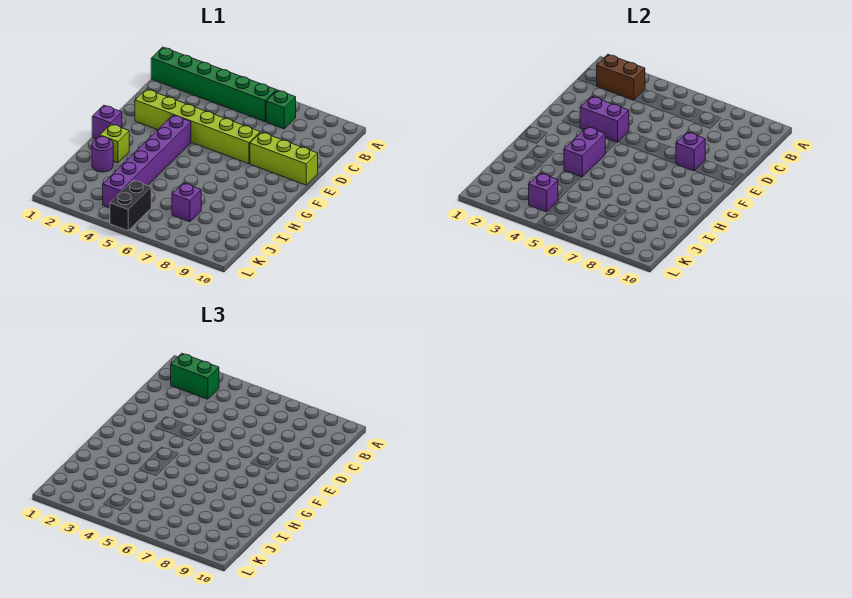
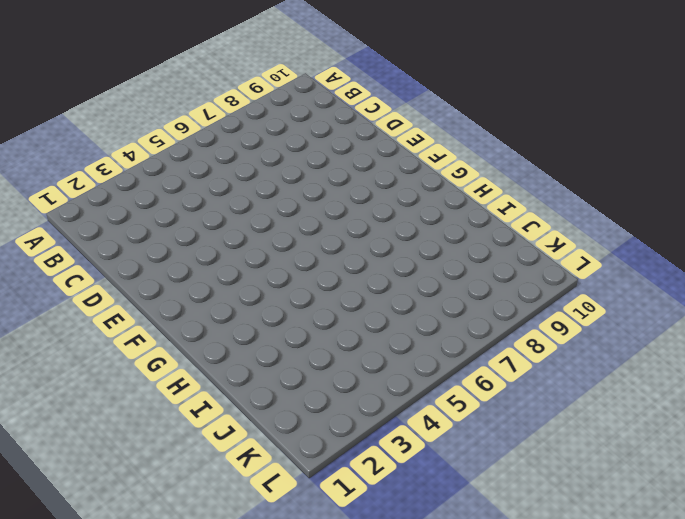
none -> green brick B1:B6 level 1
none -> green brick B7 level 1
none -> lime brick E2:E7 level 1

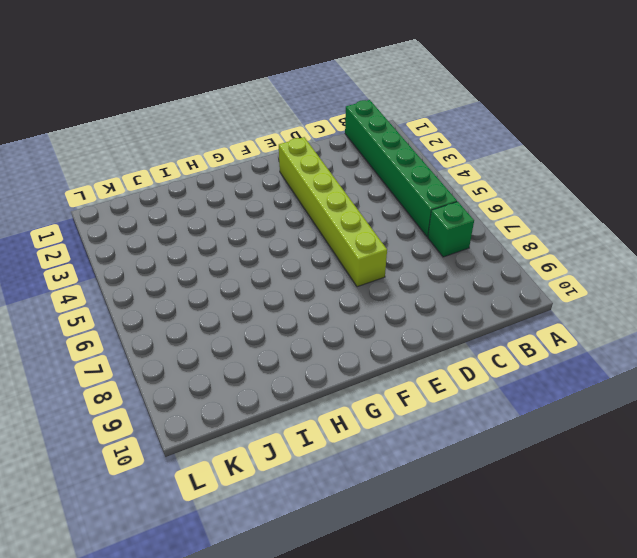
none -> lime brick E8:E10 level 1
none -> purple brick F4:K4 level 1
none -> purple brick G1 level 1

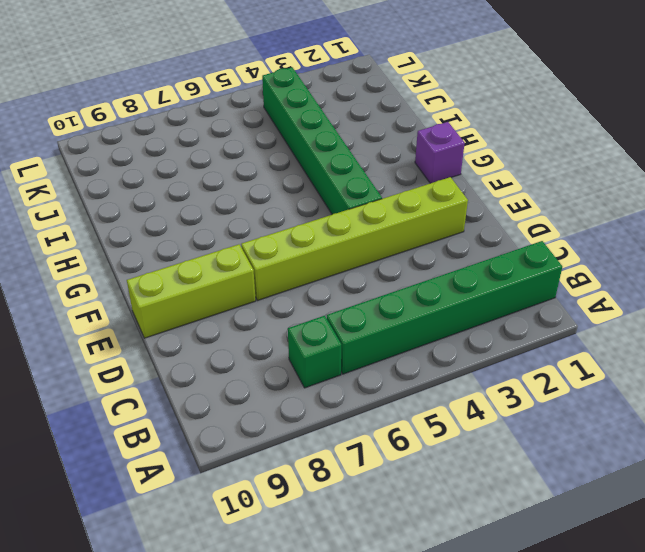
green brick F4:K4 level 1 -> purple brick F4:K4 level 1
none -> lime brick H2 level 1
none -> purple round brick I2 level 1
none -> purple brick J7 level 1

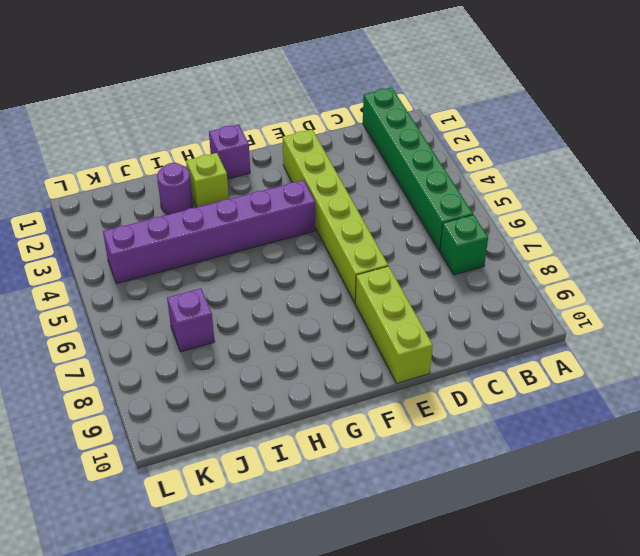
none -> black brick K5:L5 level 1
none -> brown brick B2:B3 level 2
none -> purple brick E3:E4 level 2

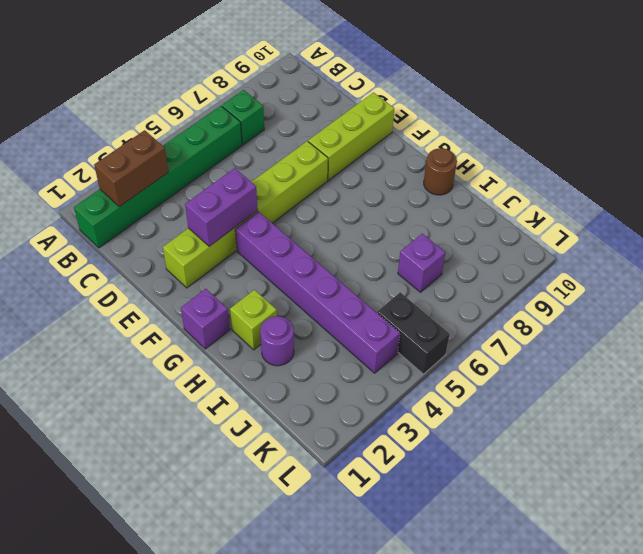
brown round brick H10 level 1 -> none
none -> purple brick E8 level 2
none -> purple brick G4:H4 level 2
none -> purple brick K4 level 2

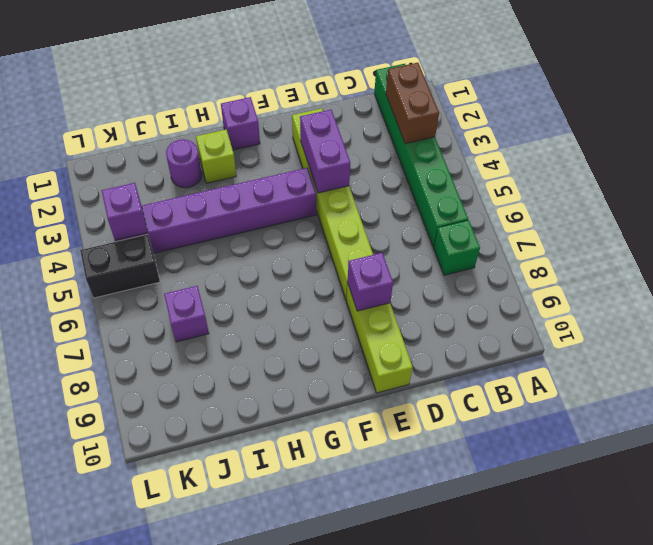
none -> purple brick G4:H4 level 2
none -> green brick B2:B3 level 3

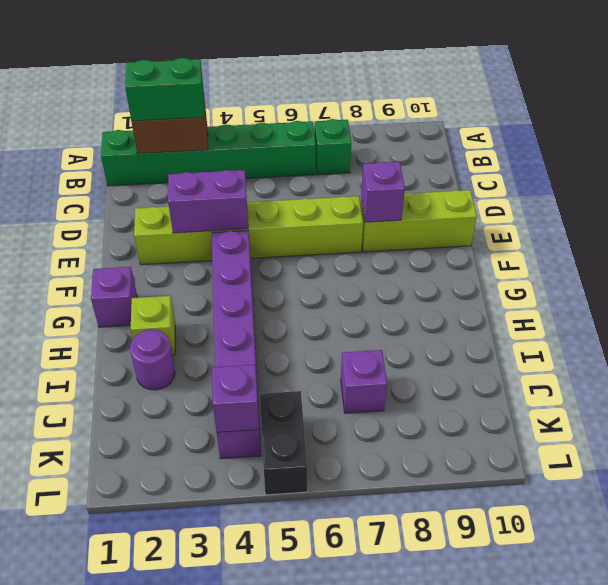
none -> purple brick G4:H4 level 2

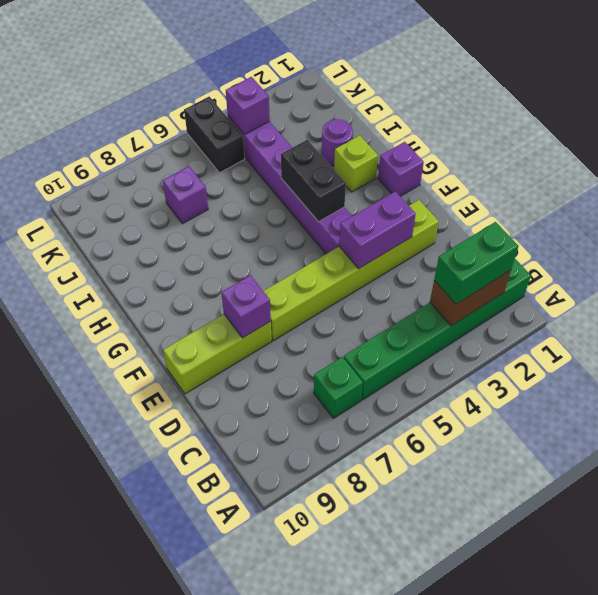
black brick G4:H4 level 2 -> purple brick G4:H4 level 2

